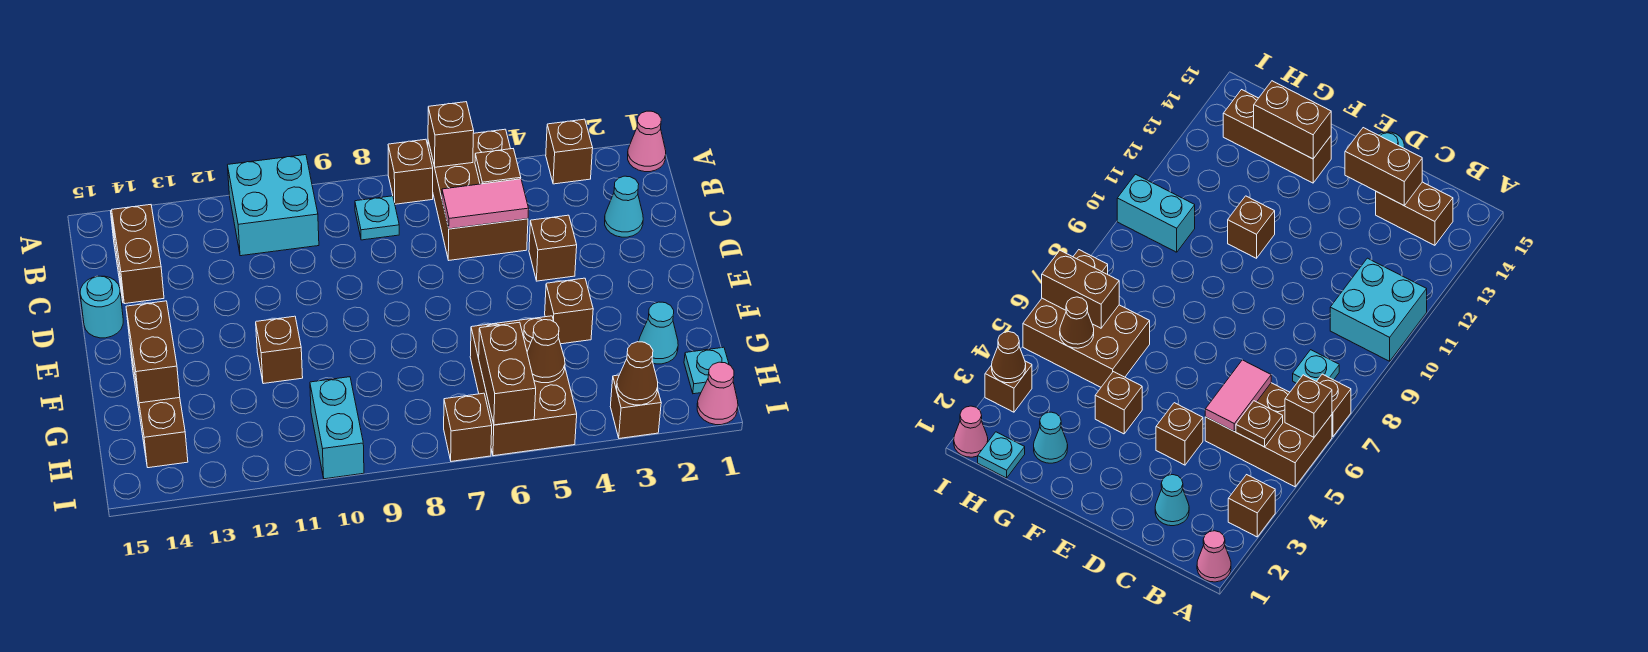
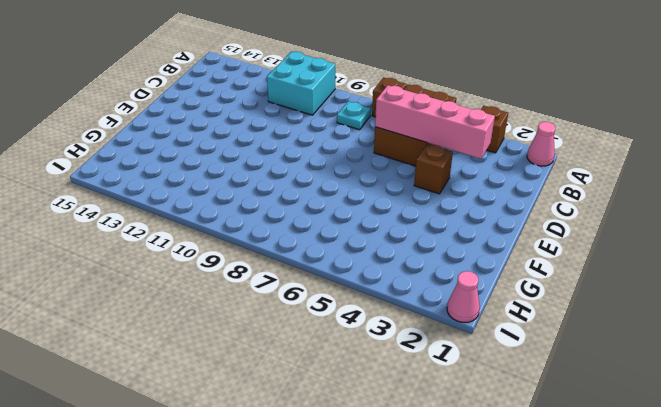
pink brick C3:C6 level 2 -> pink tile C5:C6 level 2
none -> brown brick B14:C14 level 1
none -> cyan cone C2 level 1
none -> cyan round brick D15 level 1

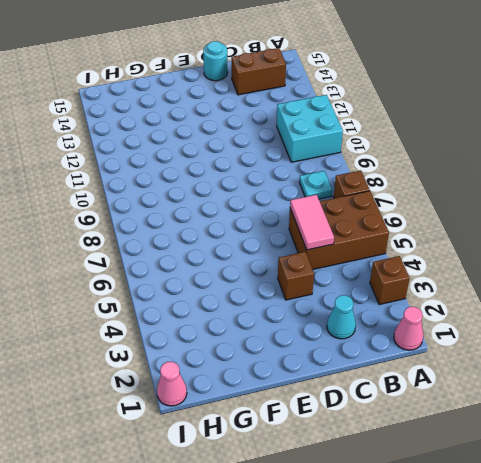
none -> brown brick F4 level 1
none -> brown brick F11 level 1
none -> brown brick F14:H14 level 1

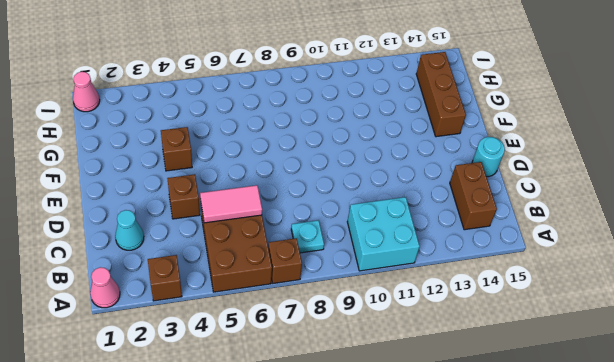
none -> brown brick F11 level 1
none -> cyan cone G2 level 1
none -> brown brick G5:I6 level 1

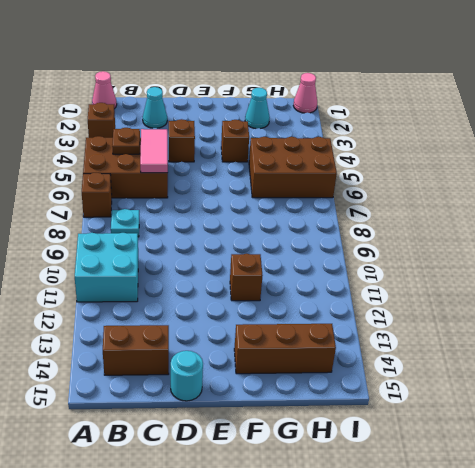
none -> cyan plate H1 level 1
none -> cyan brick H10:I10 level 1
none -> brown brick I3 level 1

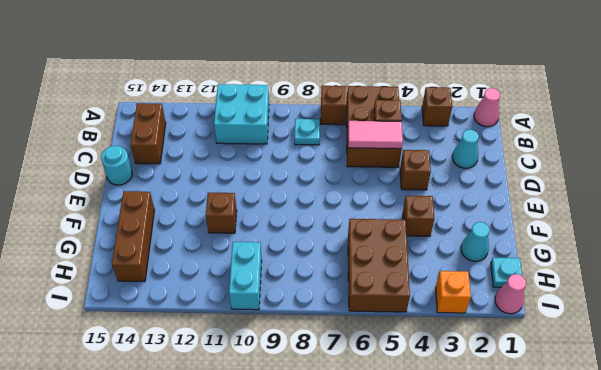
orange brick I3 level 1 -> brown brick I3 level 1
none -> brown brick I7 level 1
none -> brown brick A6 level 2
none -> brown brick C14:D14 level 2

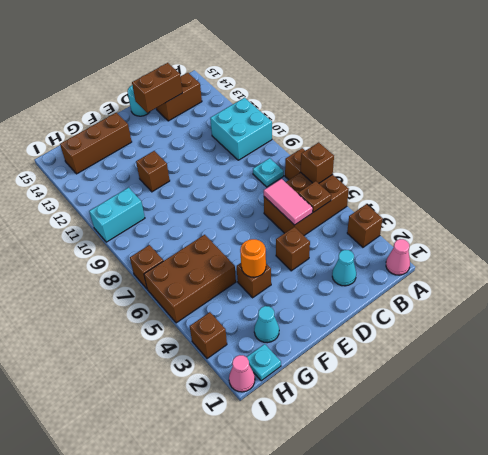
orange round brick F4 level 2 -> none
none -> brown brick F14:G14 level 2
none -> brown cone H5 level 2
none -> brown brick H6:I6 level 2

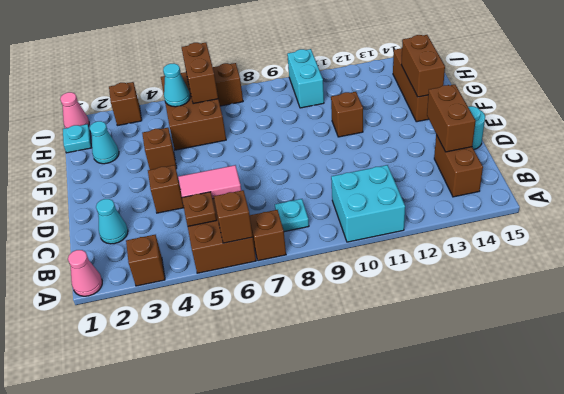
cyan cone H5 level 2 -> brown cone H5 level 2
none -> brown cone I3 level 2

